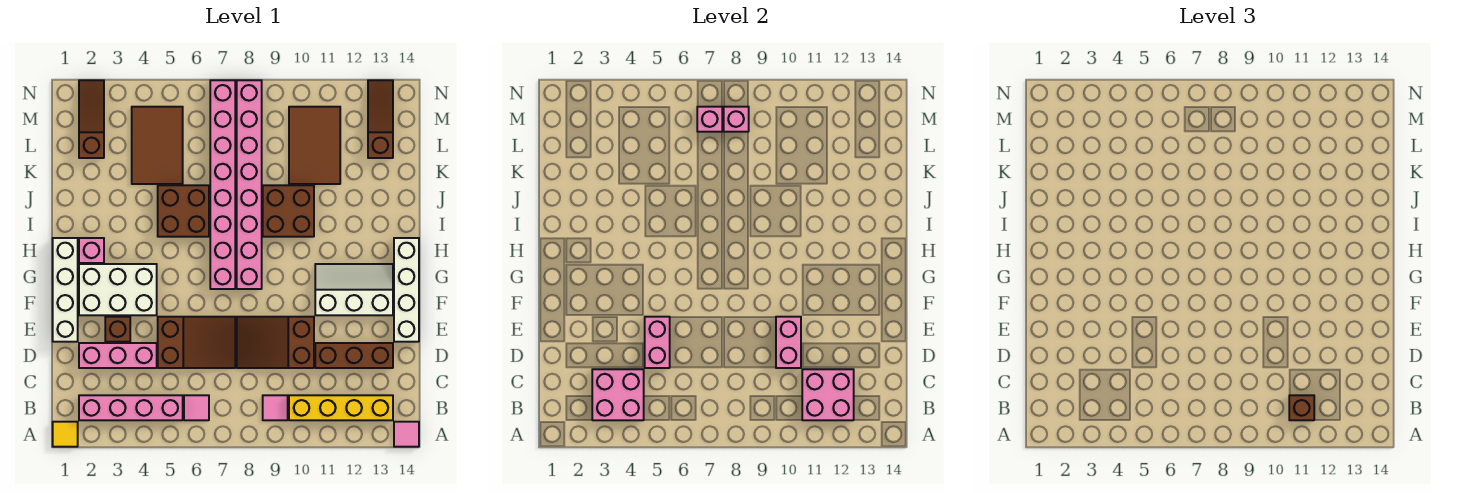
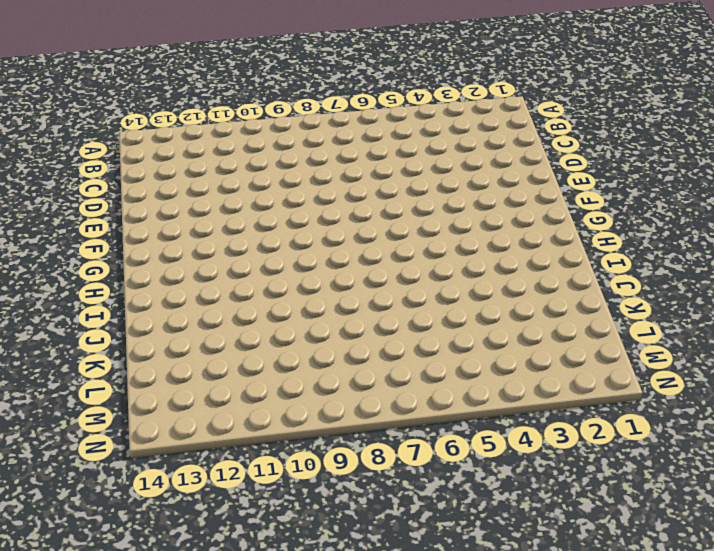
none -> yellow tile A1 level 1
none -> pink tile A14 level 1
none -> pink brick B2:B5 level 1
none -> pink tile B6 level 1

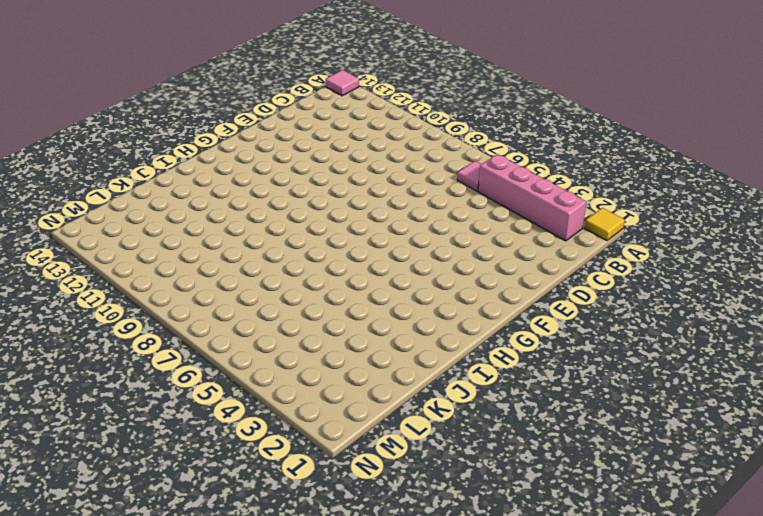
none -> pink tile B9 level 1
none -> yellow brick B10:B13 level 1
none -> pink brick D2:D4 level 1
none -> brown slope D5:E7 level 1 top 5

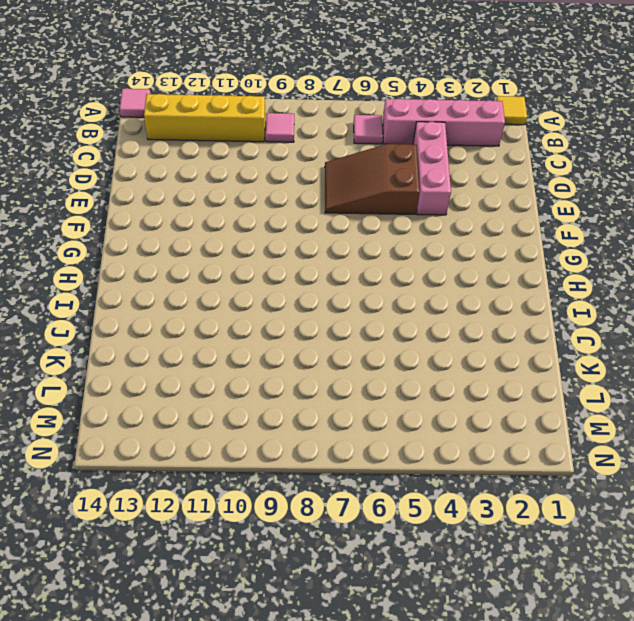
pink brick C4:E4 level 1 -> pink brick D2:D4 level 1
none -> brown slope D8:E10 level 1 top 10
none -> brown brick D11:D13 level 1
none -> white brick E1:H1 level 1
none -> brown brick E3 level 1

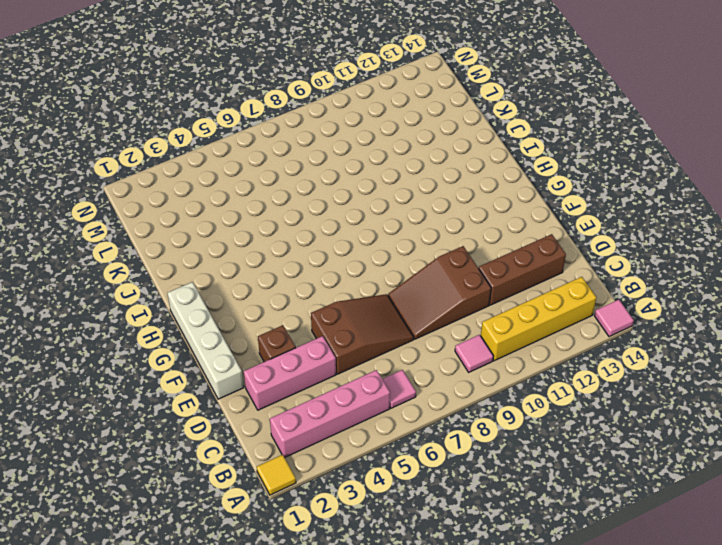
none -> white brick E14:H14 level 1
none -> white brick F2:G4 level 1
none -> white slope F11:G13 level 1 top F
none -> pink brick G7:N7 level 1

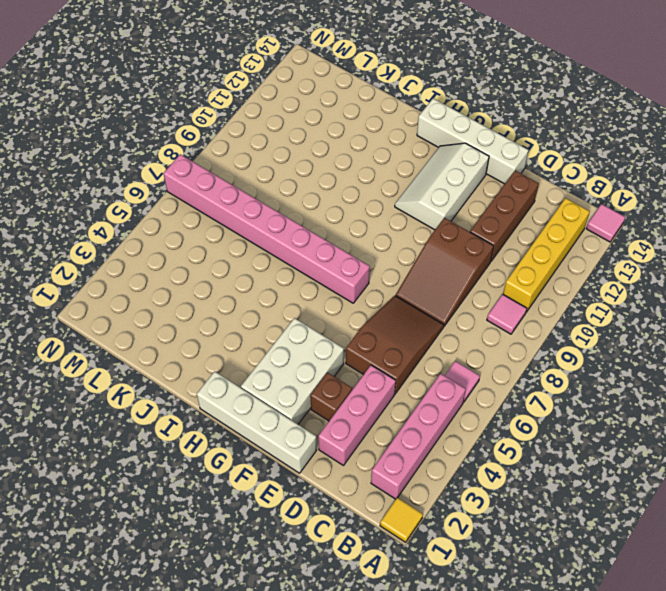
none -> pink brick G8:N8 level 1
none -> pink brick H2 level 1
none -> brown brick I5:J6 level 1
none -> brown brick I9:J10 level 1

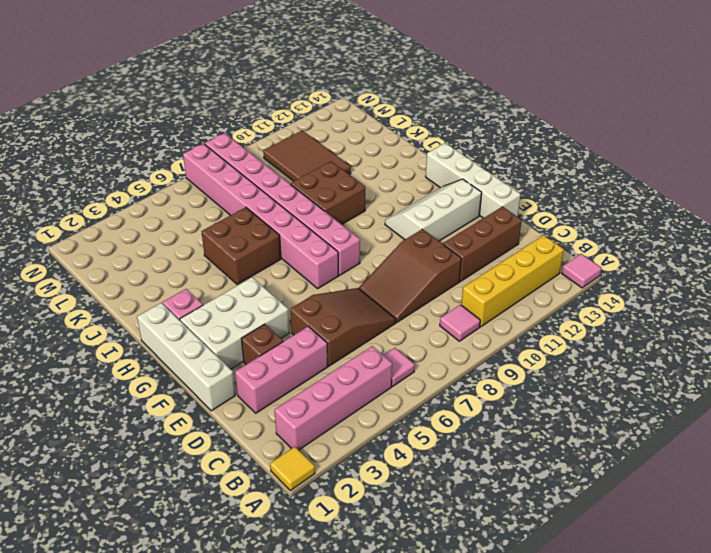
none -> brown tile K4:M5 level 1
none -> brown slope L2:N2 level 1 top L
none -> brown slope L13:N13 level 1 top L
none -> pink brick B3:C4 level 2

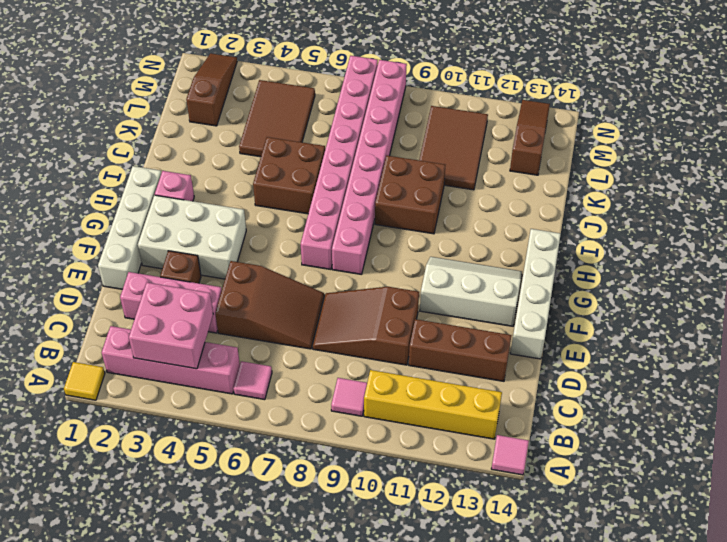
none -> pink brick B11:C12 level 2
none -> pink brick D5:E5 level 2
none -> pink brick D10:E10 level 2
none -> pink brick M7 level 2

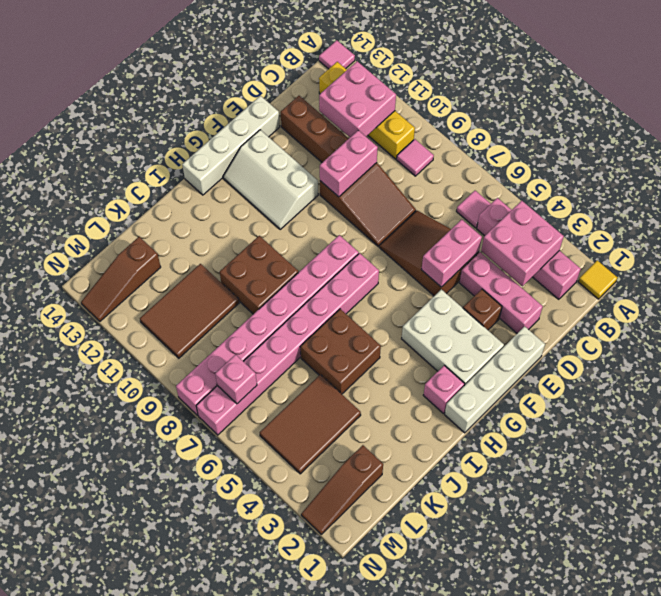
none -> pink brick M8 level 2
none -> brown brick B11 level 3

